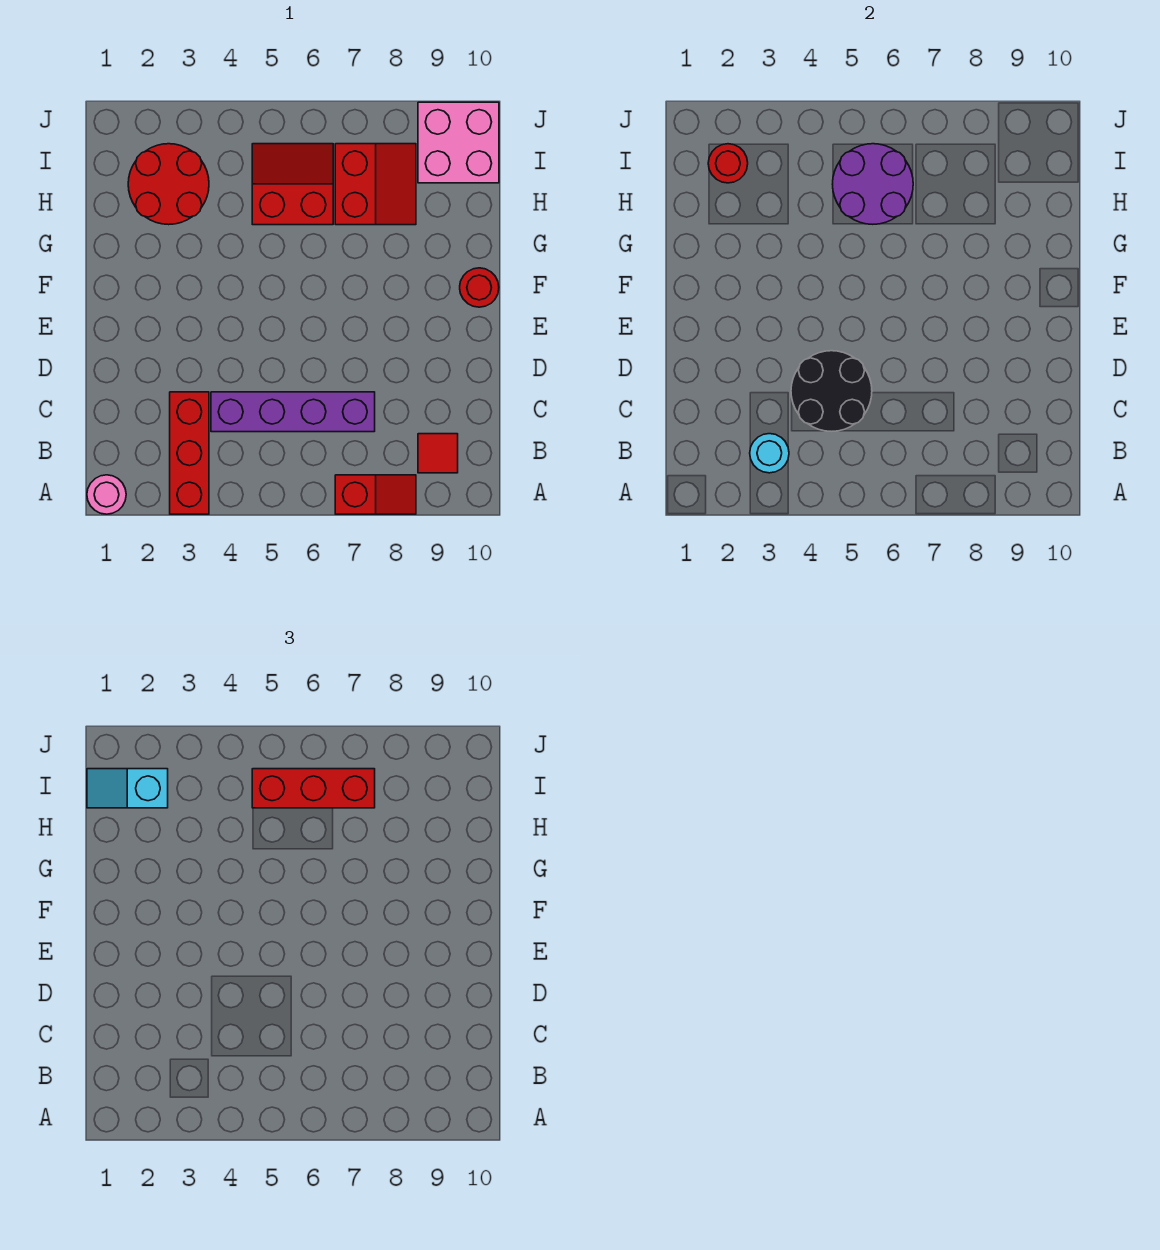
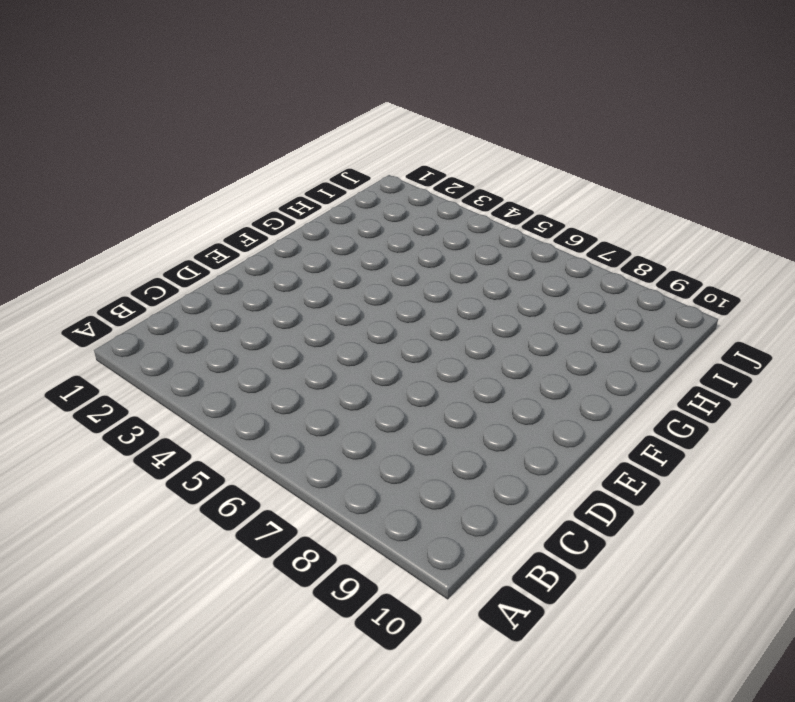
none -> pink round brick A1 level 1
none -> red brick A3:C3 level 1
none -> red slope A7:A8 level 1 top 7

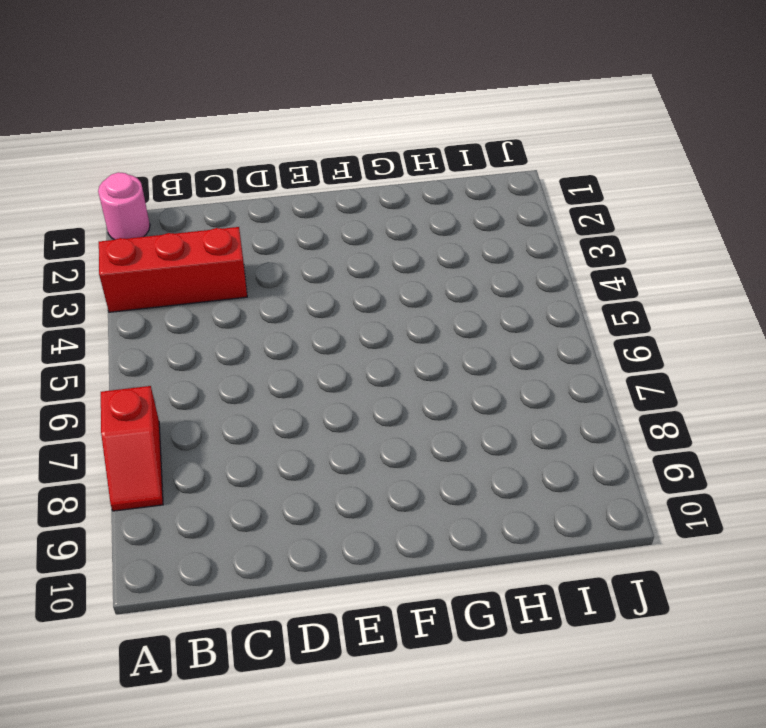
none -> red tile B9 level 1
none -> purple brick C4:C7 level 1
none -> red round brick F10 level 1

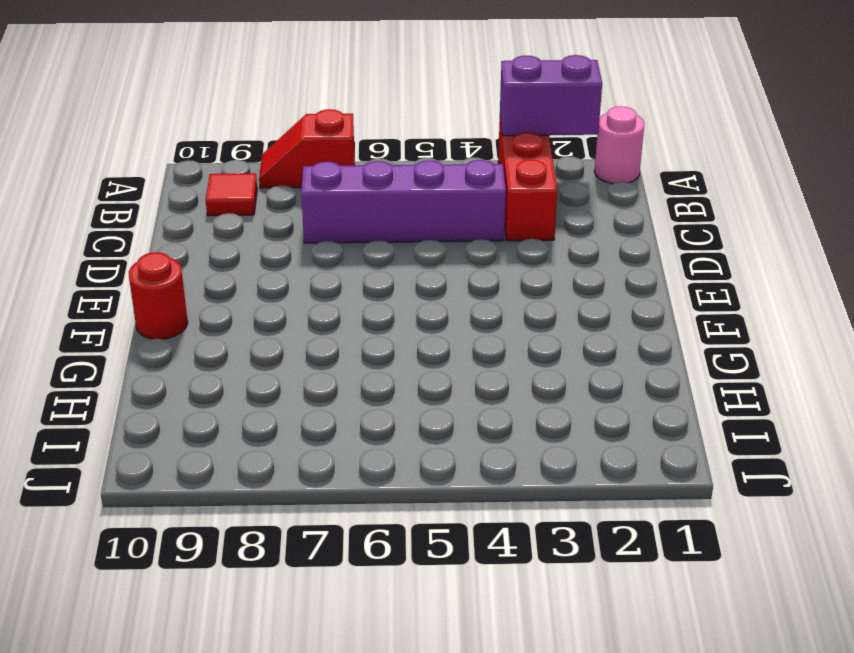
purple brick A2:A3 level 2 -> none
none -> red round brick H2:I3 level 1
none -> red slope H5:I6 level 1 top H
none -> red slope H7:I8 level 1 top 7

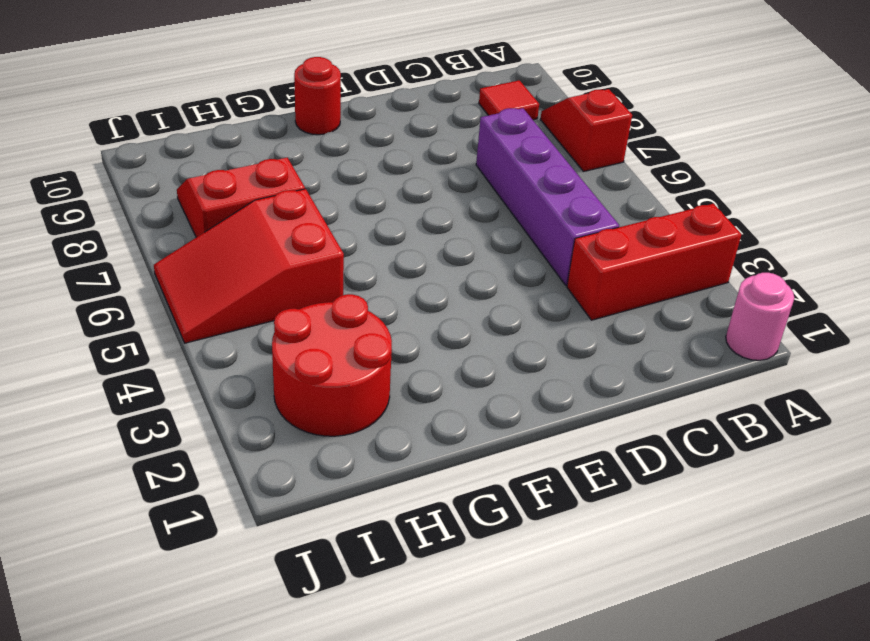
red slope H5:J6 level 1 top H -> red slope H5:I6 level 1 top H
none -> pink brick I9:J10 level 1
none -> cyan round brick B3 level 2
none -> black round brick C4:D5 level 2

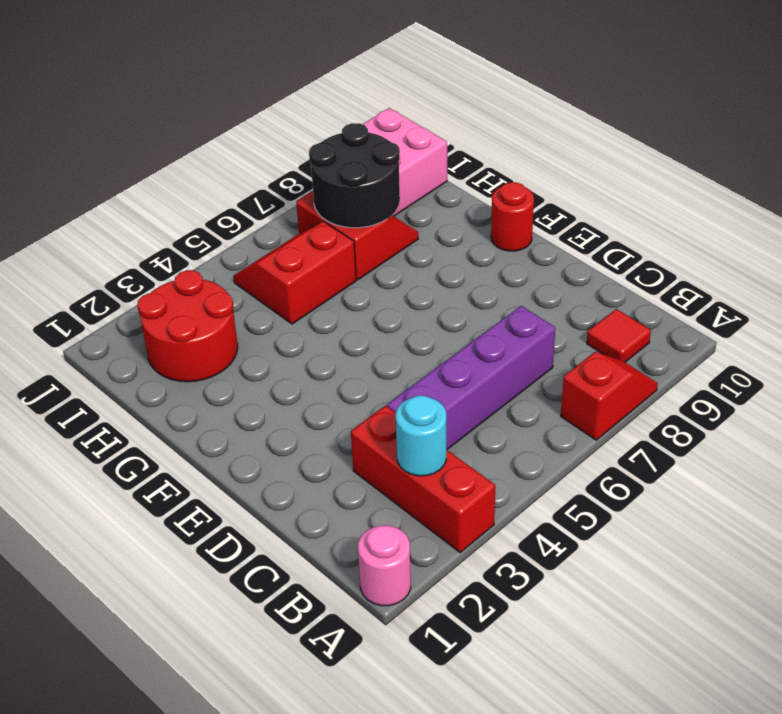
black round brick H7:I8 level 2 -> black round brick C4:D5 level 2
none -> purple round brick H5:I6 level 2
none -> red round brick I2 level 2
none -> cyan slope I1:I2 level 3 top 2

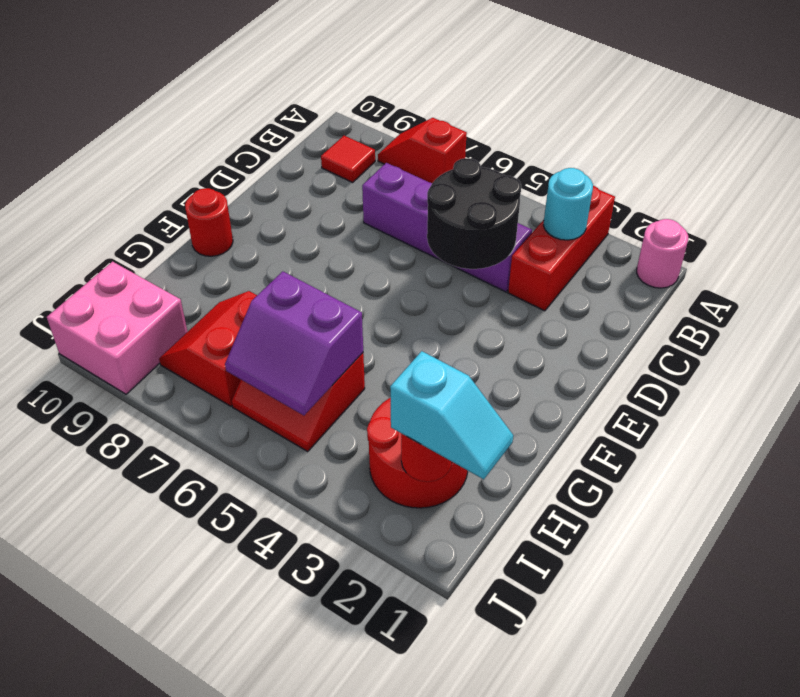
purple slope H5:I6 level 2 top H -> purple round brick H5:I6 level 2
none -> red brick I5:I7 level 3

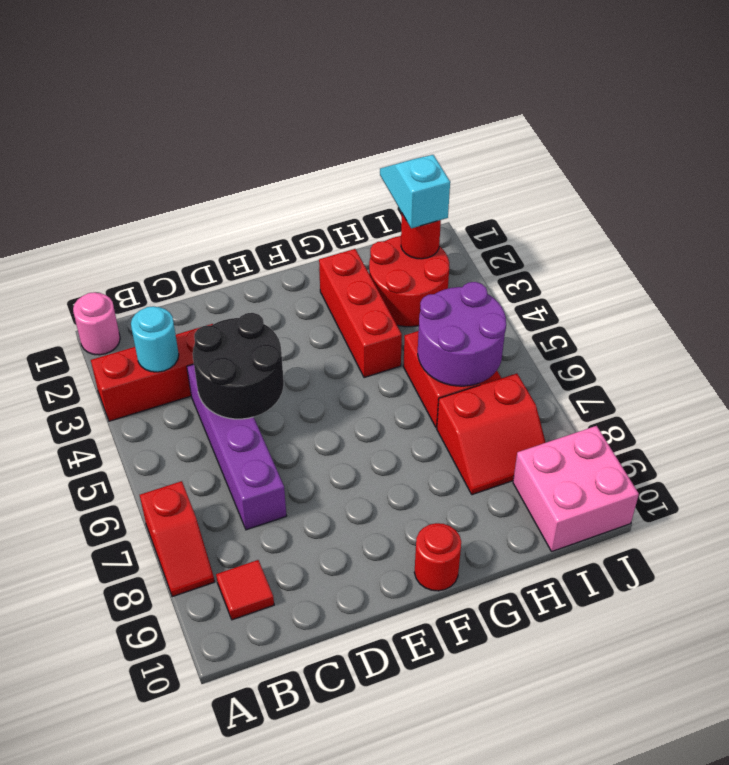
red brick G2:G4 level 1 -> red brick I5:I7 level 3

